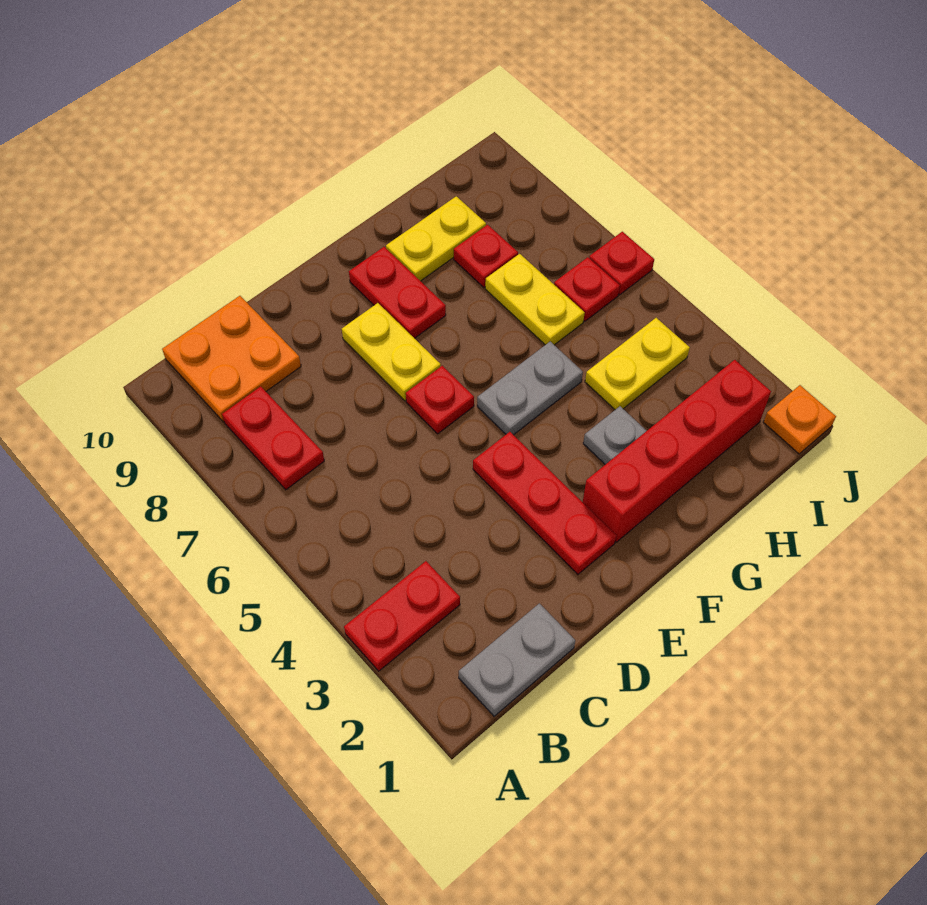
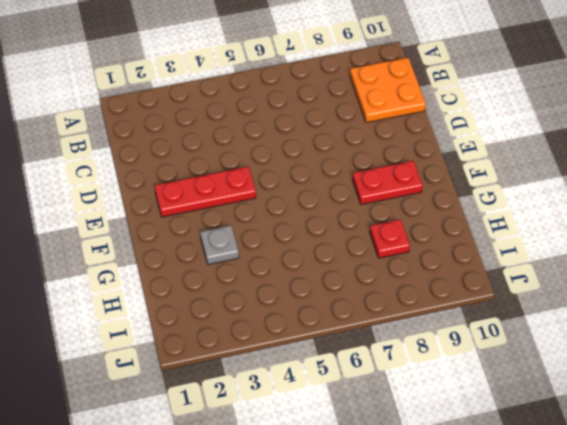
none -> red plate A3:B3 level 1
none -> grey plate B1:C1 level 1
none -> red plate B7:B8 level 1

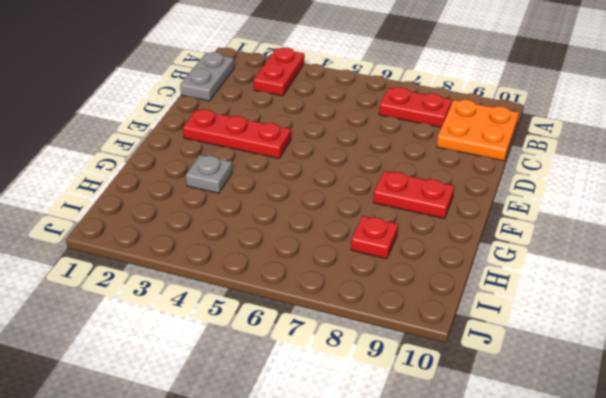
none -> red plate E6 level 1
none -> yellow plate E7:E8 level 1
none -> red brick F2:I2 level 1

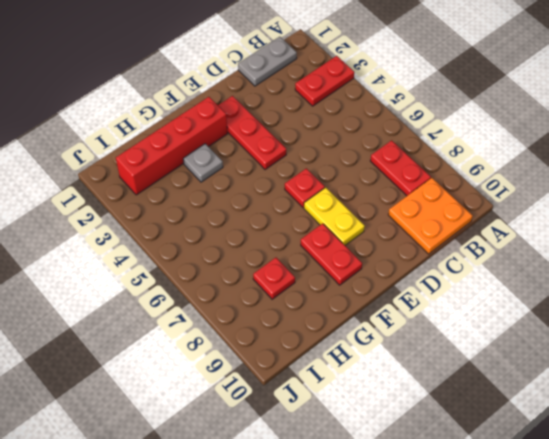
none -> grey plate F5:G5 level 1
none -> yellow plate G9:H9 level 1
none -> yellow plate H4:I4 level 1

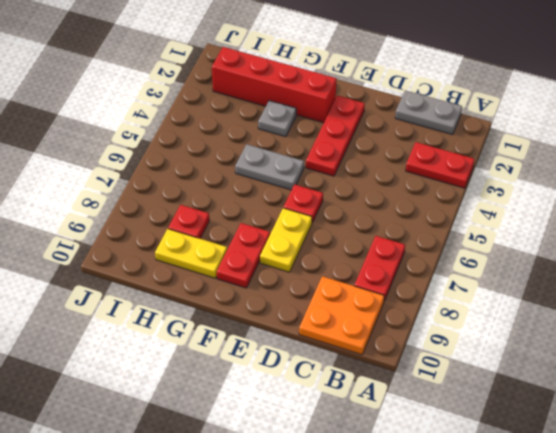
none -> yellow plate H4:I4 level 1
none -> yellow plate H6:H7 level 1
none -> red plate I6 level 1

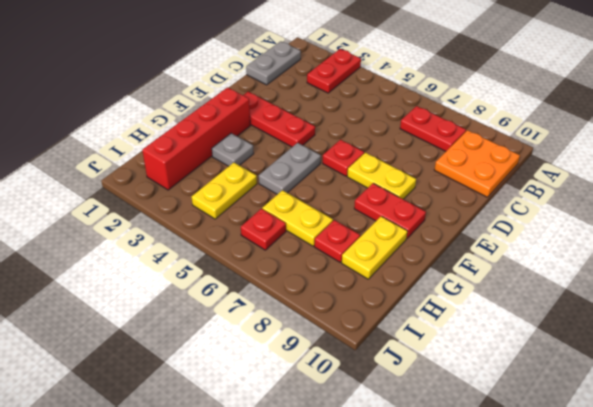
none -> orange plate J1 level 1
none -> red plate J6 level 1

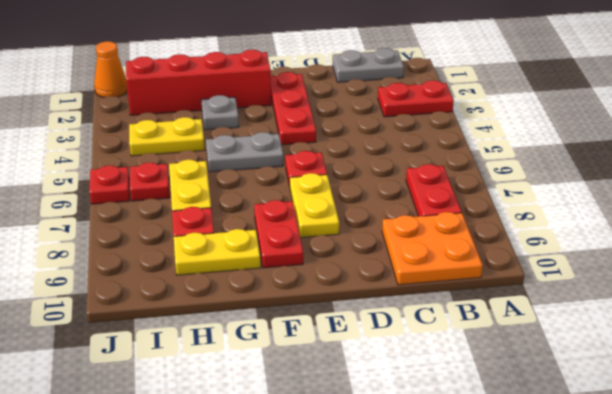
orange cone J1 level 1 -> orange plate J1 level 1

